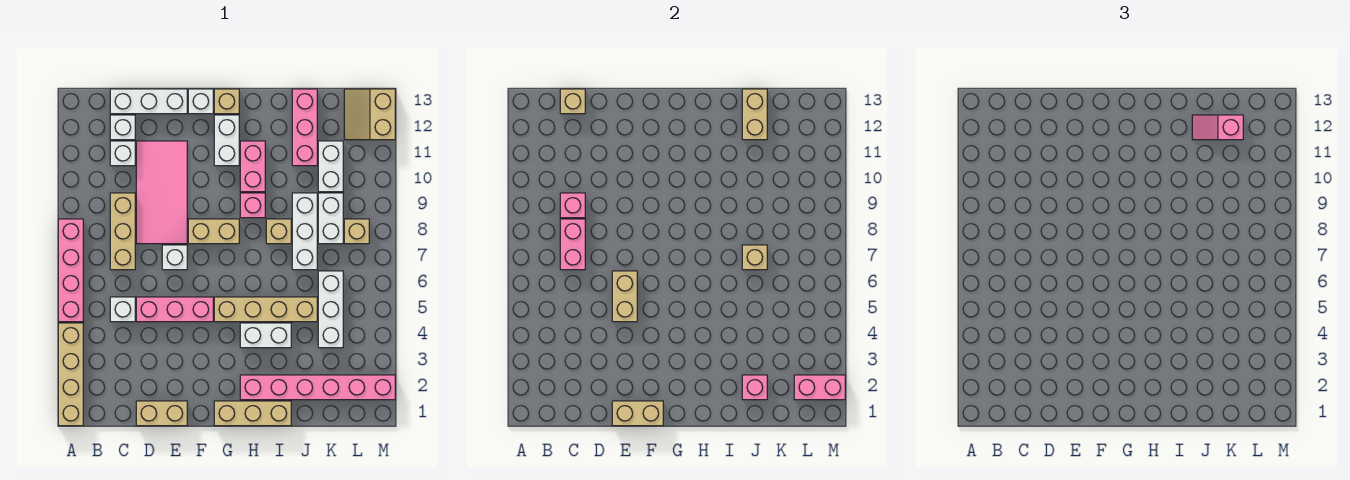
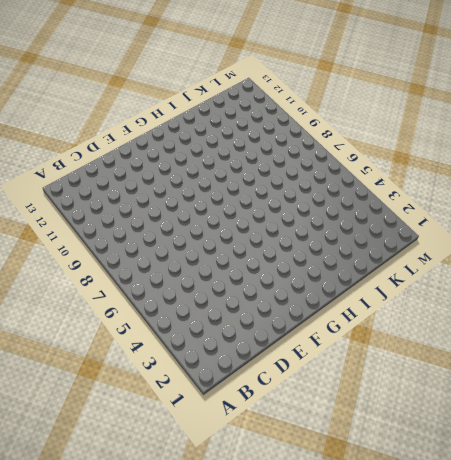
none -> tan brick A1:A4 level 1
none -> pink brick A5:A8 level 1
none -> white brick C5 level 1
none -> tan brick C7:C9 level 1

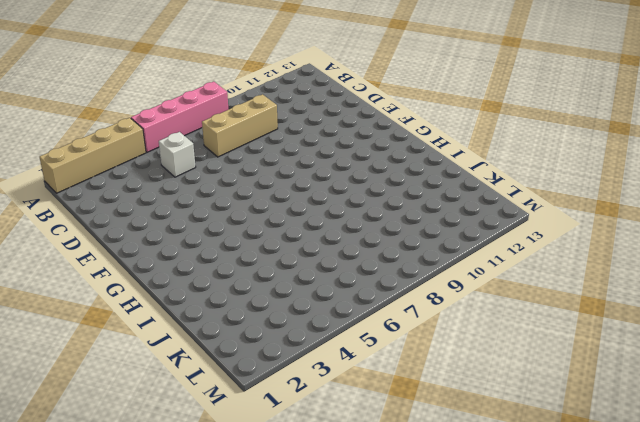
none -> white brick C11 level 1
none -> white brick C12 level 1
none -> white brick C13:E13 level 1
none -> tan brick D1:E1 level 1

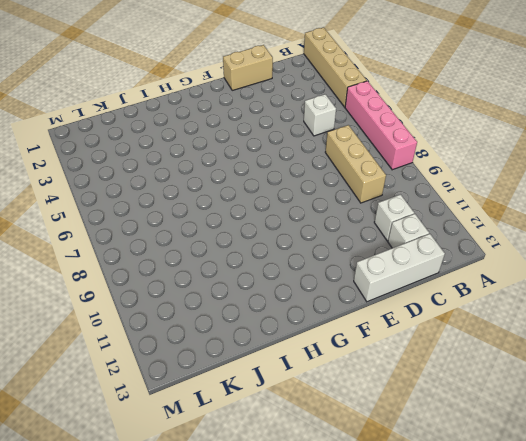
none -> pink brick D5:F5 level 1
none -> pink tile D8:E11 level 1
none -> white brick E7 level 1
none -> tan brick F8:G8 level 1

